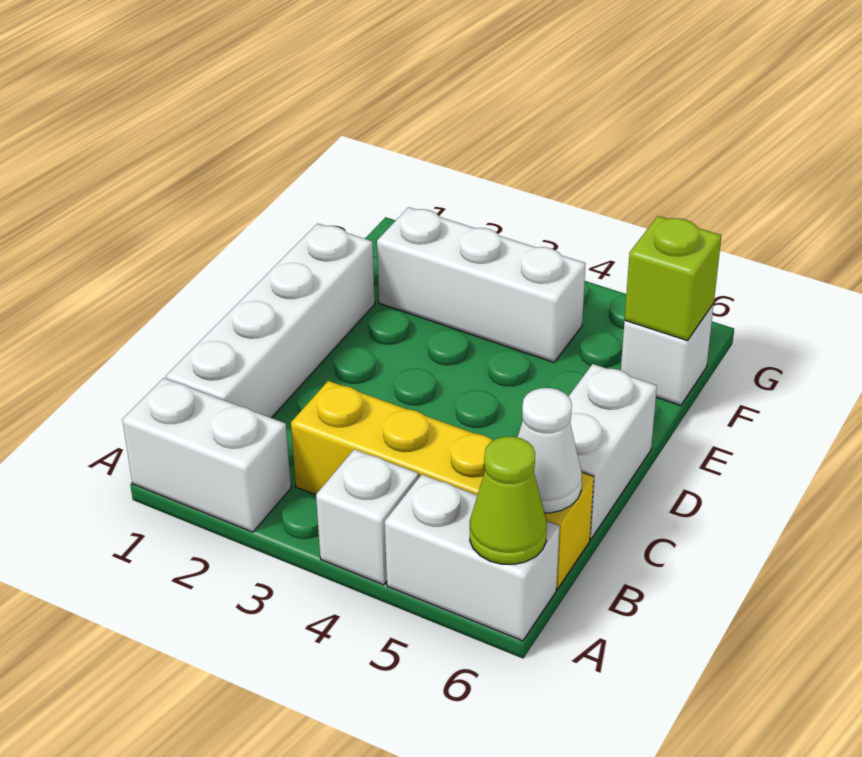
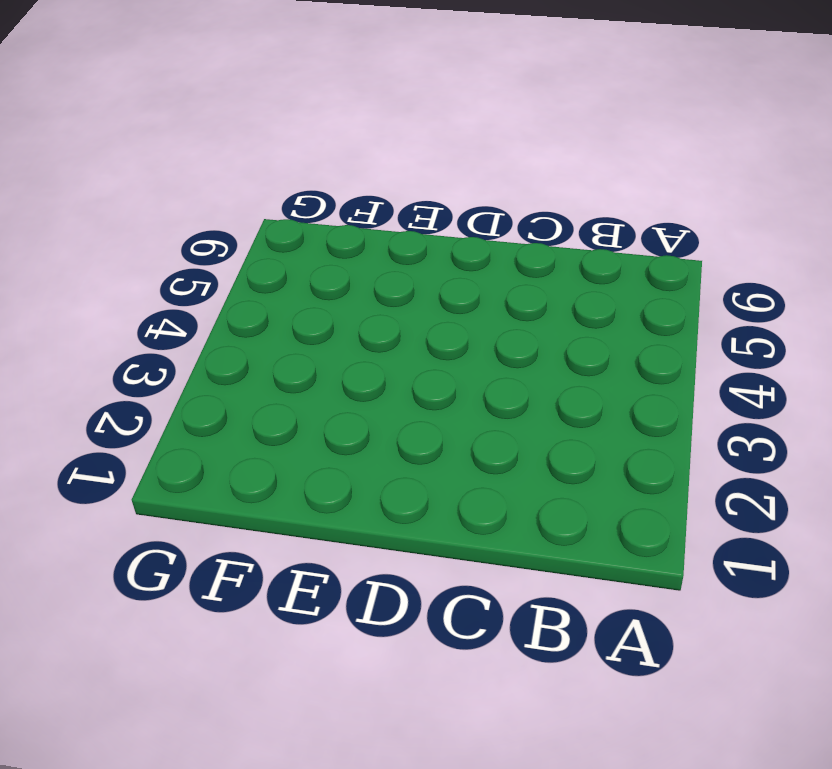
none -> white brick A1:A2 level 1
none -> white brick A4 level 1

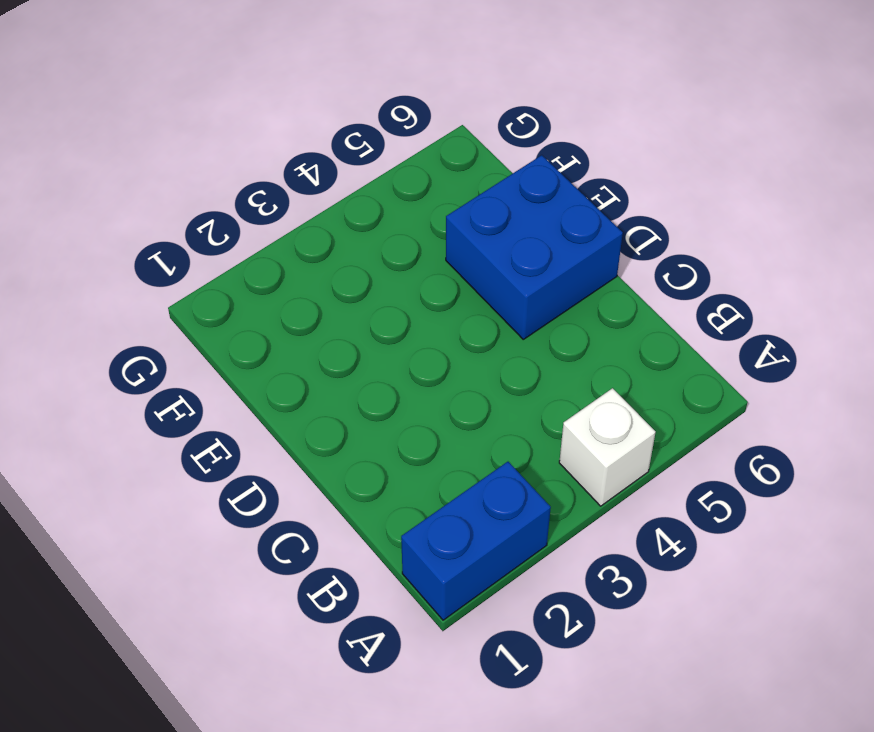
blue brick A1:A2 level 1 -> white brick A1:A2 level 1
blue brick D5:E6 level 1 -> white brick C6:D6 level 1
none -> white brick A5:A6 level 1
none -> white brick B1:E1 level 1

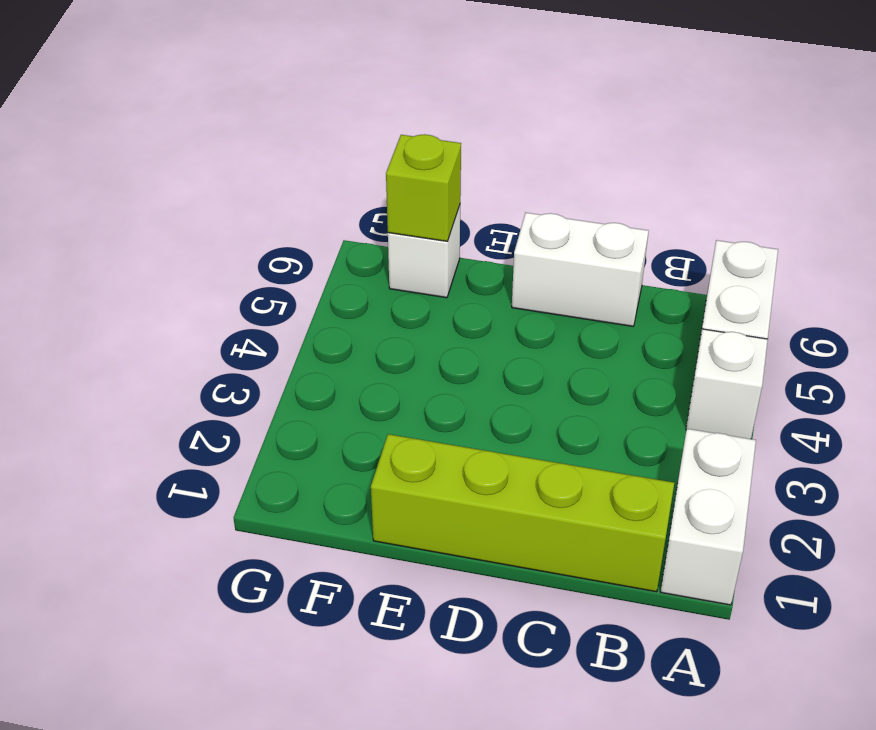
lime brick B1:E1 level 1 -> white brick B1:E1 level 1
none -> yellow brick B3:B6 level 1
none -> white brick F2:F4 level 1

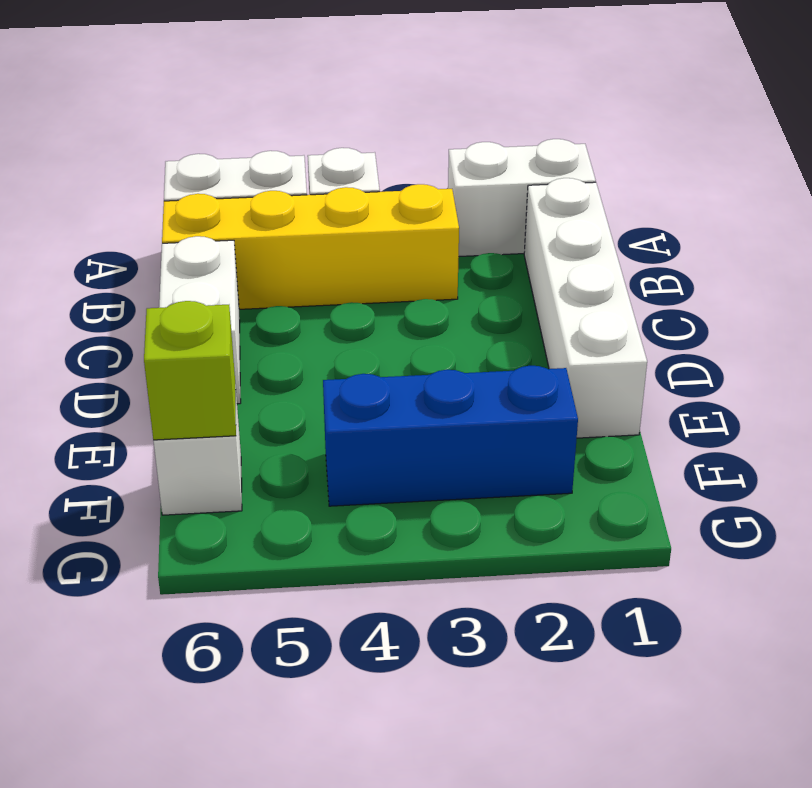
blue brick F2:F4 level 1 -> white brick F2:F4 level 1
none -> lime cone A6 level 2
none -> white cone B6 level 2

